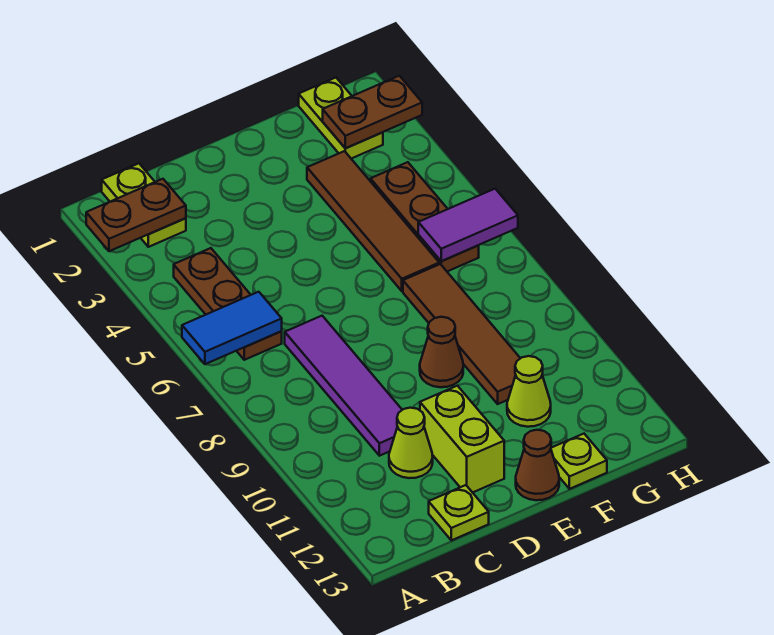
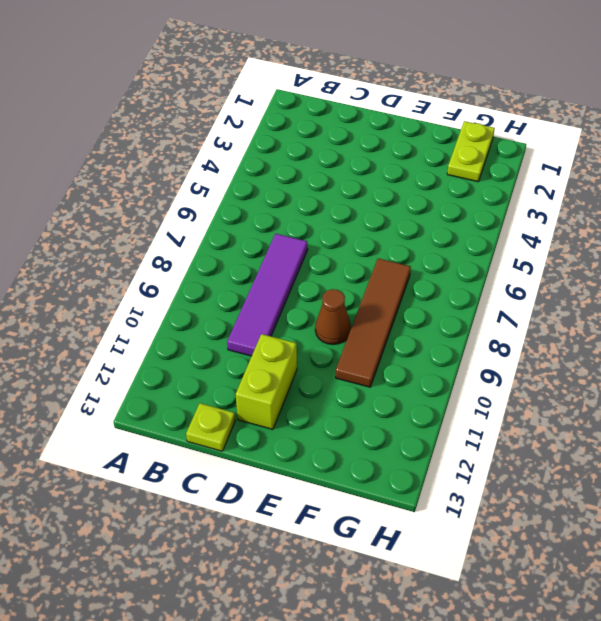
none -> lime plate B1:B2 level 1
none -> brown plate B4:B6 level 1
none -> lime cone C11 level 1

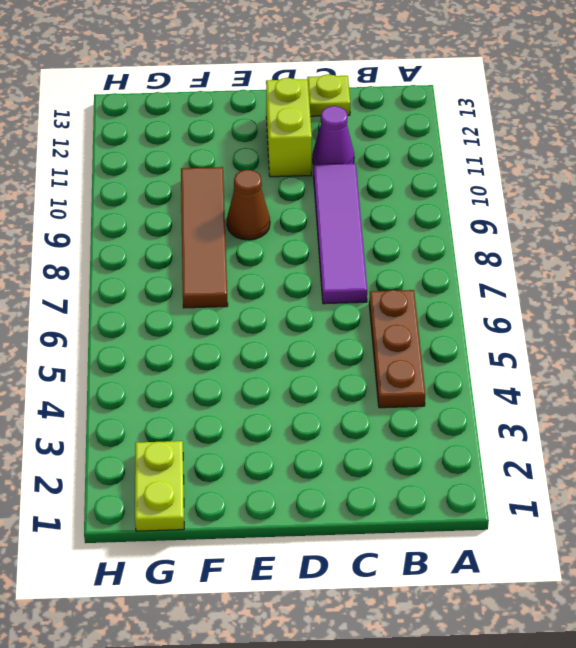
purple cone C11 level 1 -> lime cone C11 level 1
none -> lime plate B1:B2 level 1
none -> brown cone E13 level 1
none -> brown tile F3:F6 level 1

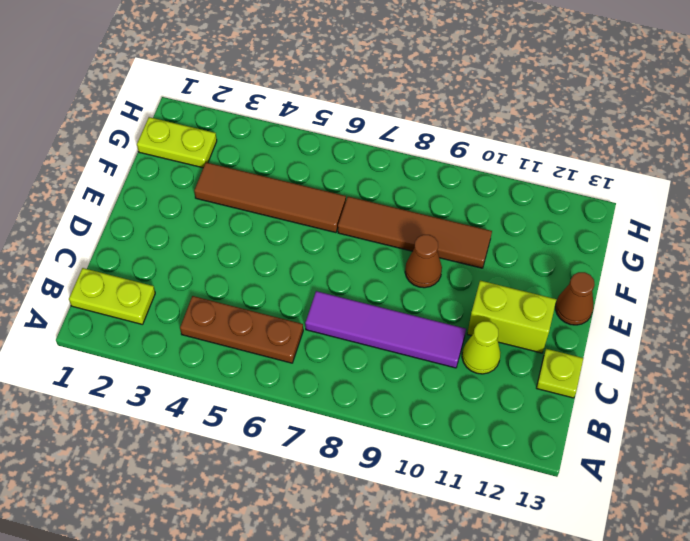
none -> lime cone F11 level 1
none -> lime plate F13 level 1
none -> brown plate G4:G6 level 1

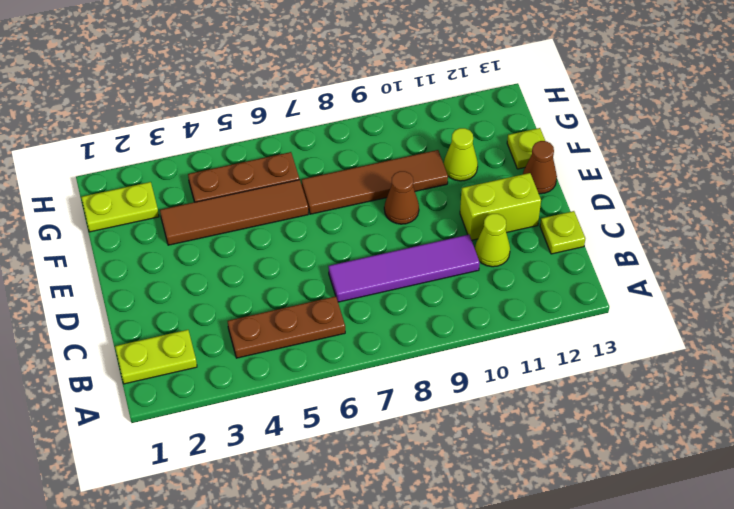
none -> brown plate A2:B2 level 2
none -> blue tile A6:B6 level 2
none -> brown plate G2:H2 level 2

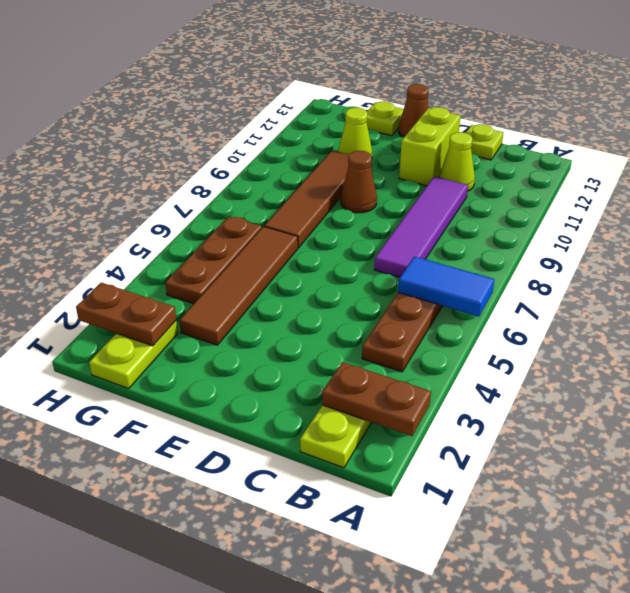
none -> purple tile G6:H6 level 2

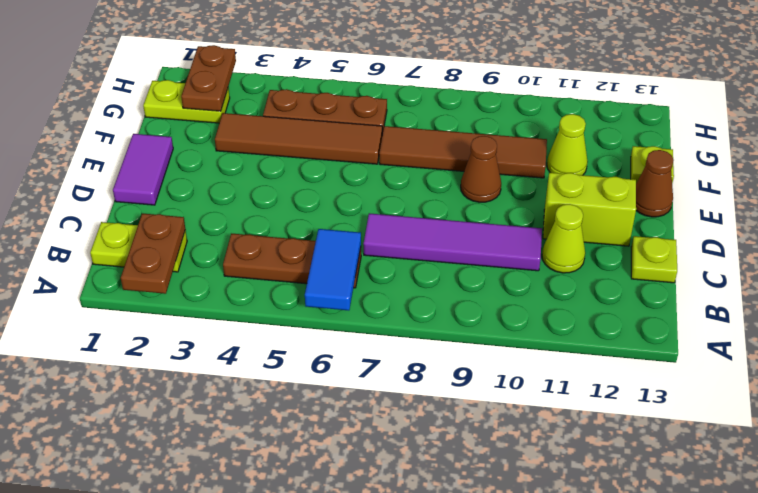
purple tile D1:E1 level 1 -> purple tile G6:H6 level 2

